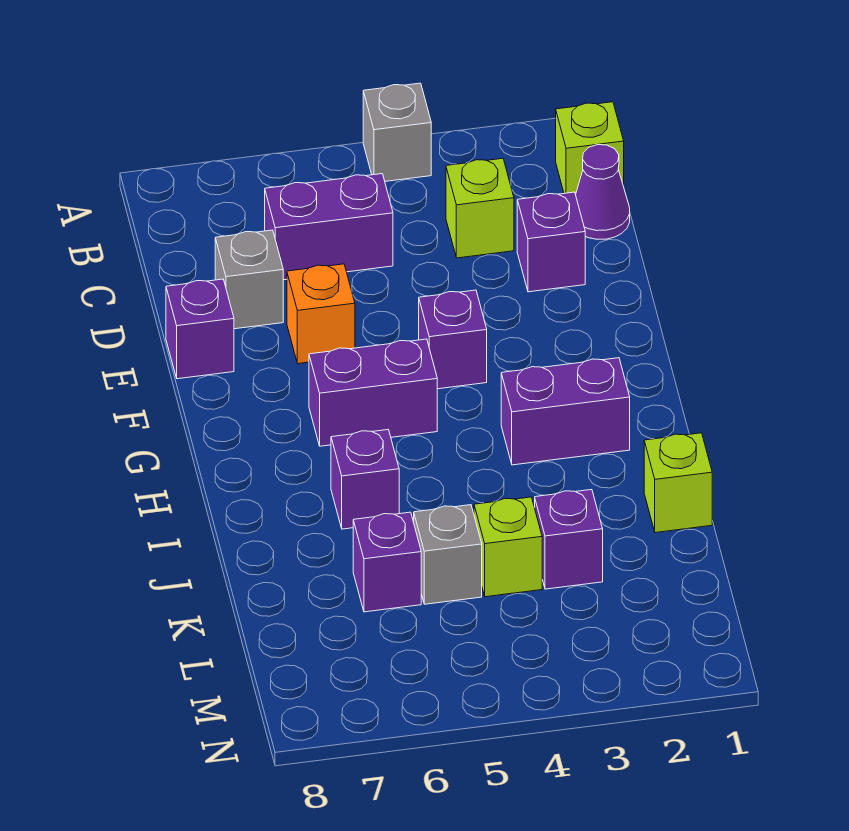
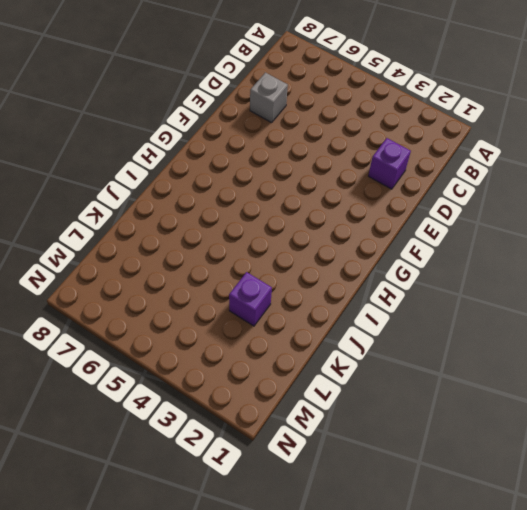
none -> grey brick A4 level 1
none -> lime brick B1 level 1
none -> purple cone C1 level 1

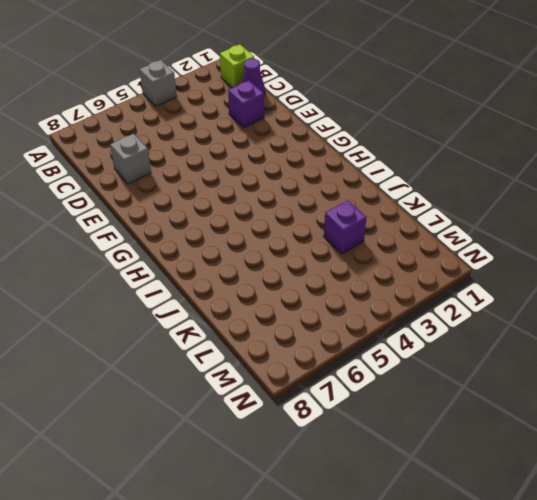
none -> lime brick C3 level 1
none -> purple brick C5:C6 level 1
none -> orange brick E6 level 1

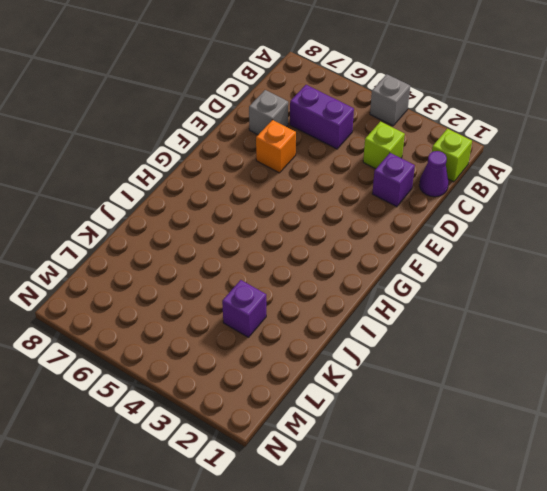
none -> purple brick E8 level 1
none -> purple brick F4 level 1
none -> purple brick G5:G6 level 1

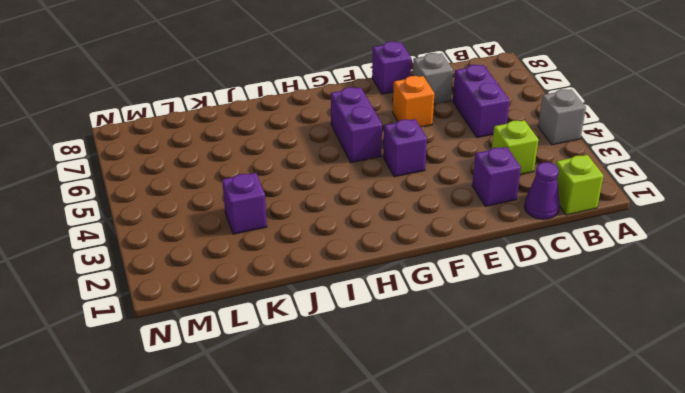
none -> purple brick H2:H3 level 1
none -> purple brick I6 level 1
none -> lime brick J1 level 1

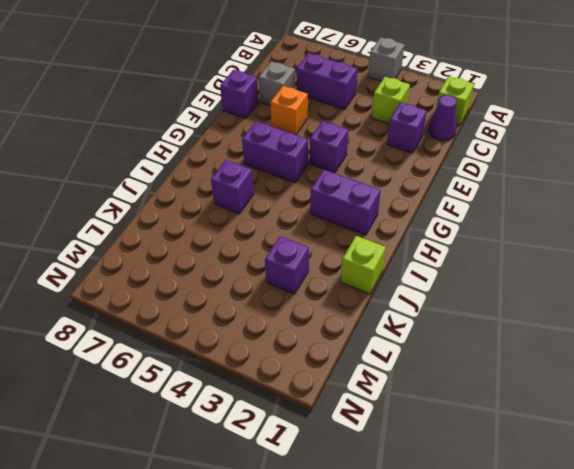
none -> lime brick K4 level 1
none -> grey brick K5 level 1
none -> purple brick K6 level 1

